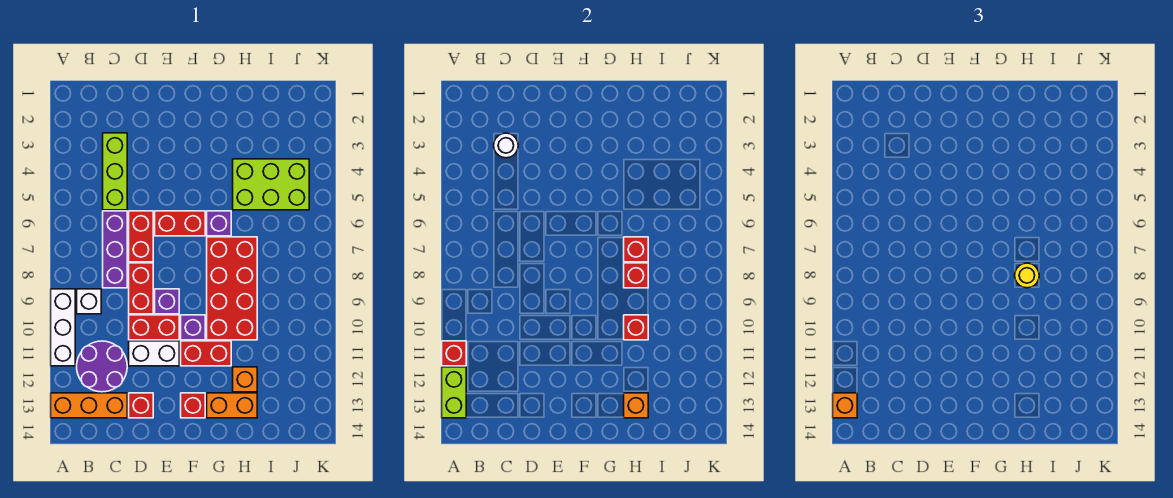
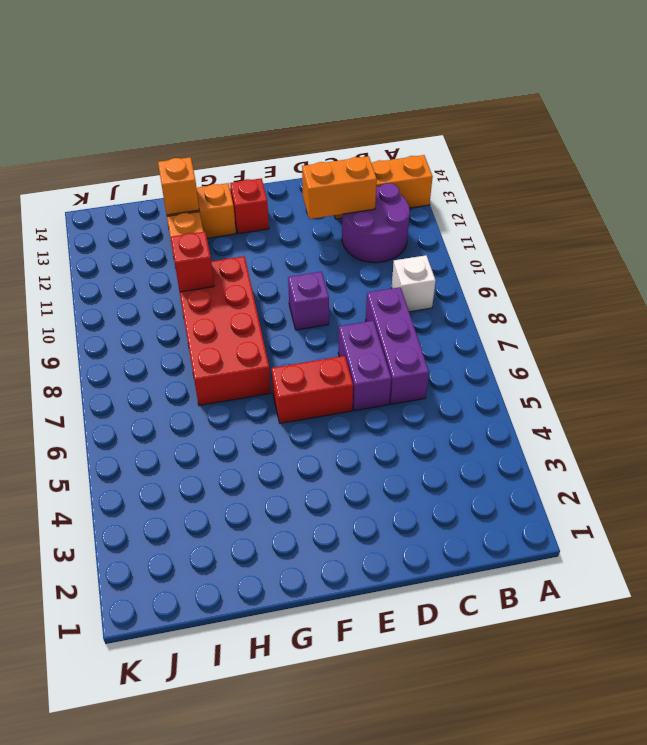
orange brick C12:D12 level 2 -> none
purple brick D6:D7 level 1 -> red brick D6:D7 level 1
none -> white brick A9:A11 level 1
none -> lime brick C3:C5 level 1
none -> red brick D8:D9 level 1
none -> red brick D10:E10 level 1

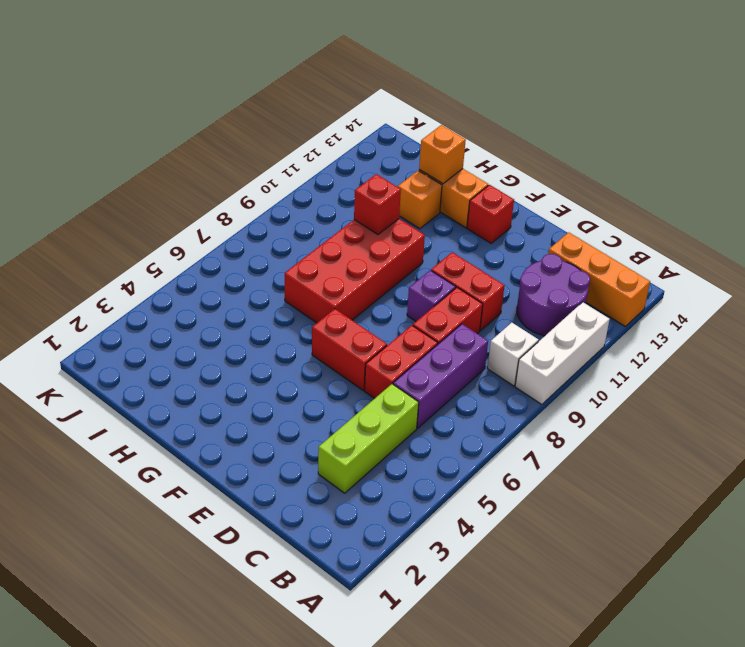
none -> white brick D11:E11 level 1
none -> red brick D13 level 1
none -> purple brick F10 level 1
none -> red brick F11:G11 level 1

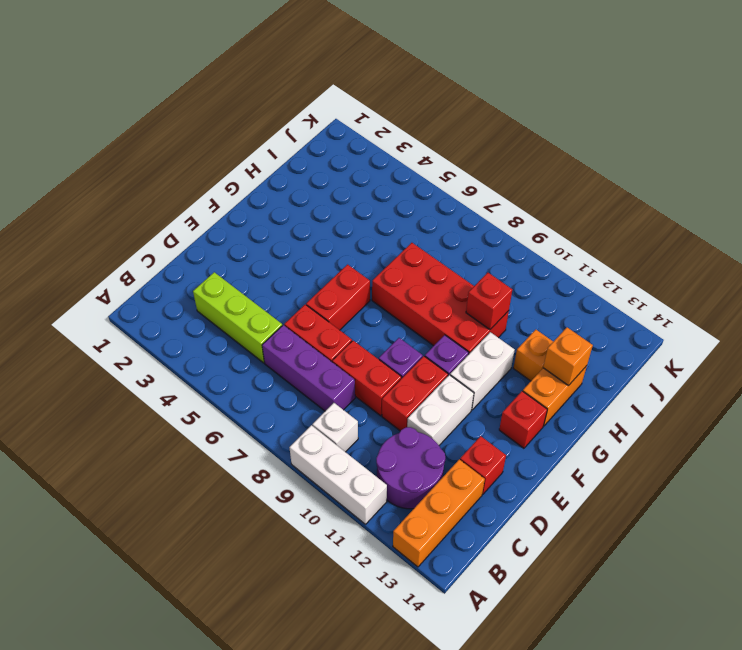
white brick F11:G11 level 1 -> red brick F11:G11 level 1
none -> purple brick G6 level 1
none -> lime brick H4:J5 level 1
none -> red brick A11 level 2
none -> lime brick A12:A13 level 2

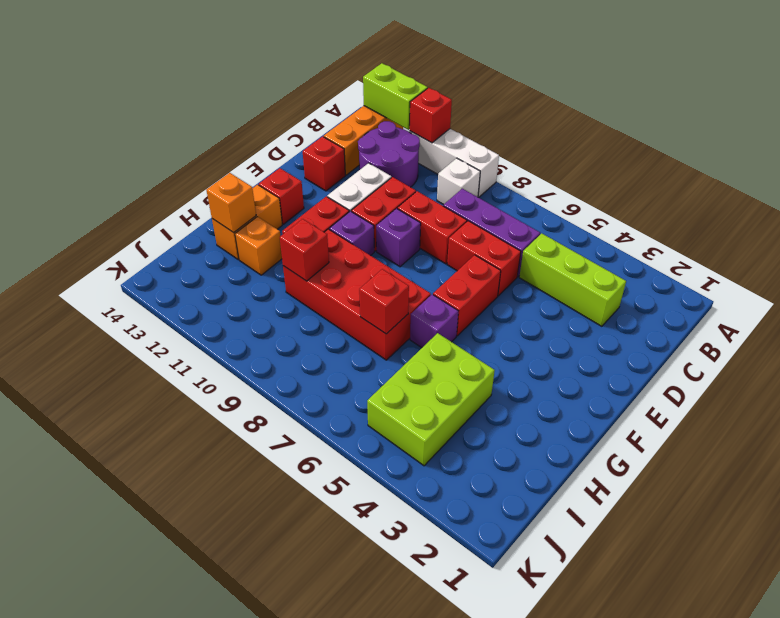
none -> white round brick C3 level 2
none -> red brick H8 level 2
none -> orange brick A13 level 3
none -> yellow round brick H8 level 3

